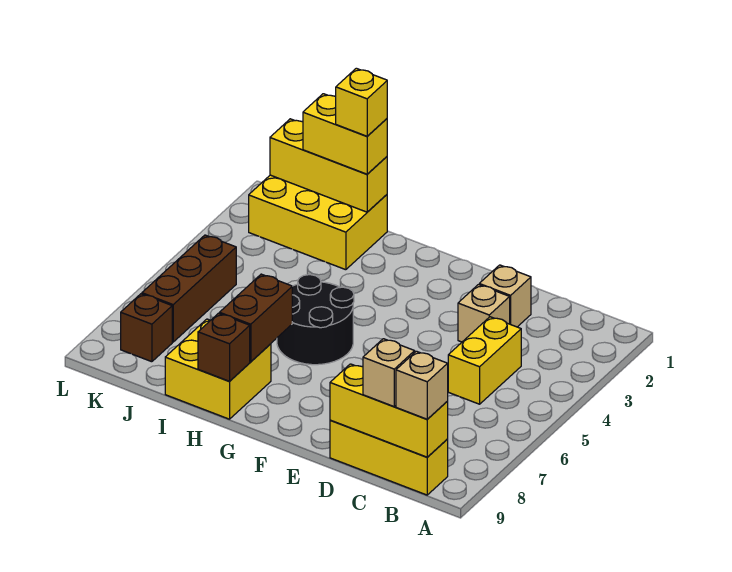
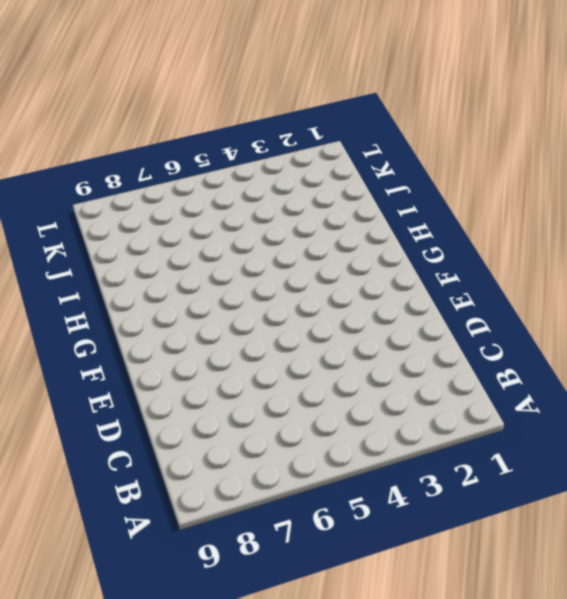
none -> yellow brick B9:D9 level 1
none -> yellow brick C4:C5 level 1
none -> tan brick D2 level 1

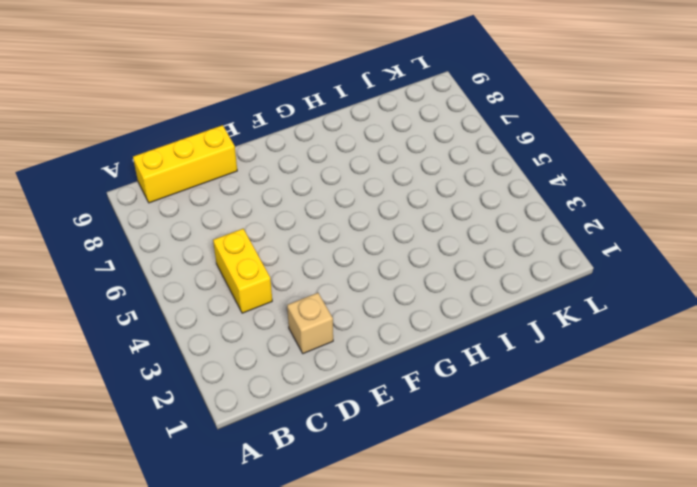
none -> tan brick D3 level 1
none -> black round brick G5:H6 level 1
none -> yellow brick H8:I9 level 1

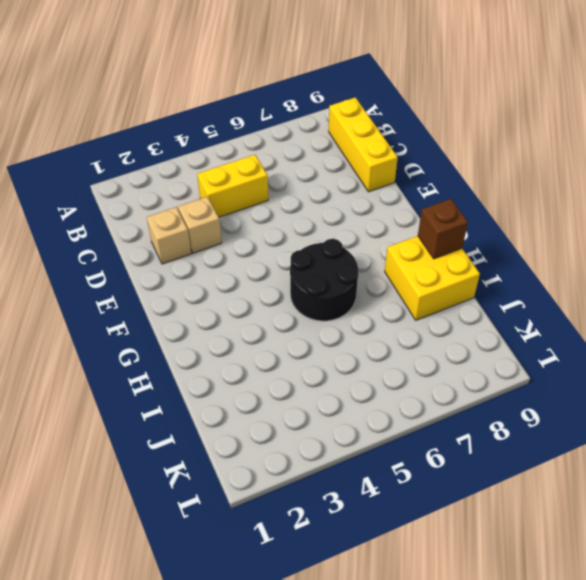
none -> yellow brick I1:K2 level 1
none -> brown brick K5:K7 level 1
none -> brown brick K8 level 1

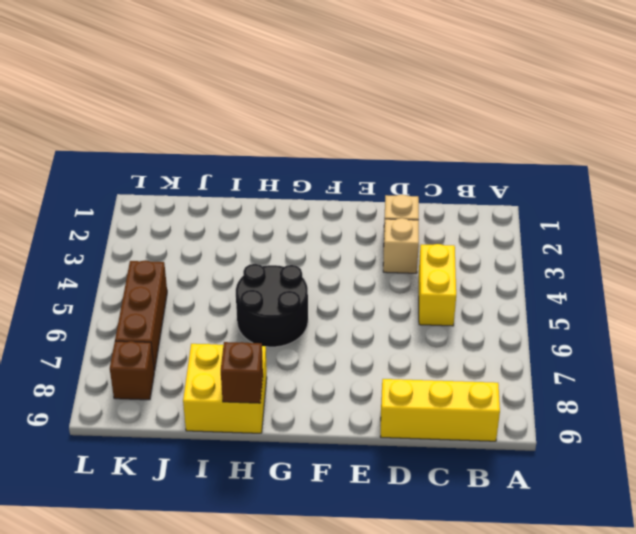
none -> yellow brick I1:K2 level 1
none -> yellow brick B9:D9 level 2
none -> brown brick H7:H8 level 2

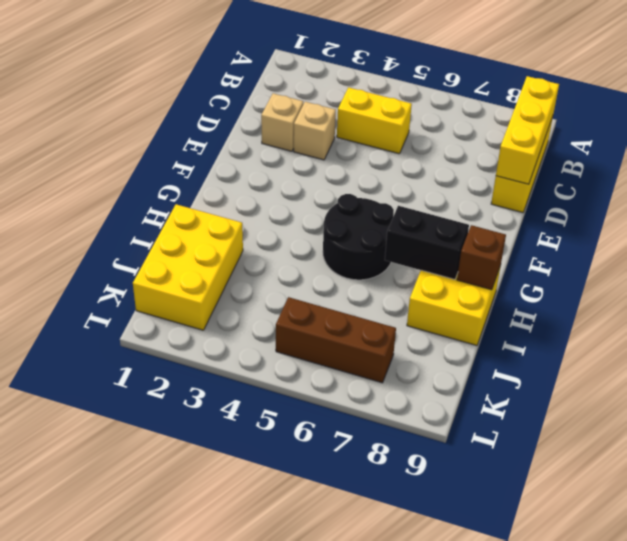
black brick H7:H8 level 2 -> brown brick H7:H8 level 2
none -> brown brick K8 level 1
none -> yellow brick I1:K1 level 2
none -> tan brick B9 level 3

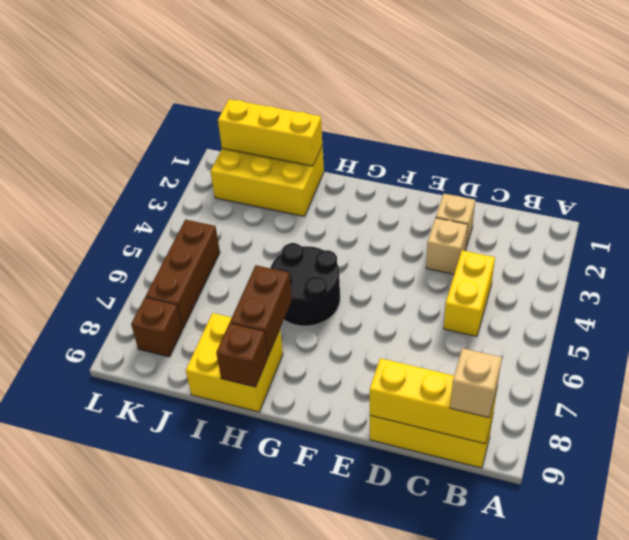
none -> tan brick C9 level 3
none -> yellow brick I1:J1 level 3
none -> yellow brick I1 level 4

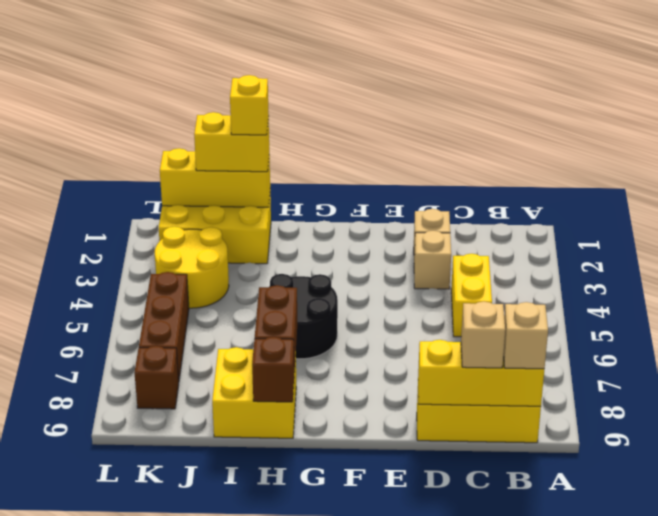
yellow round brick J3:K4 level 1 -> none

